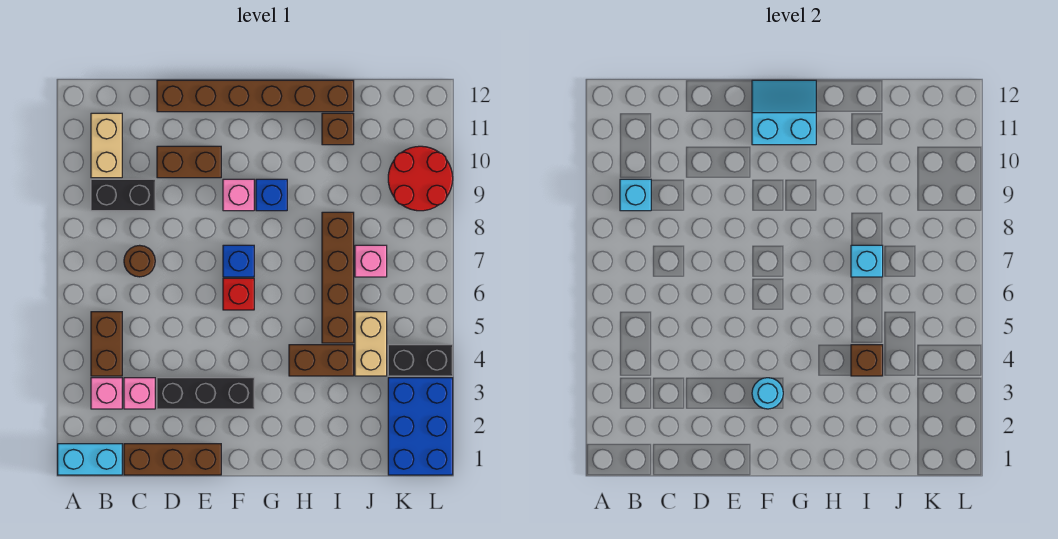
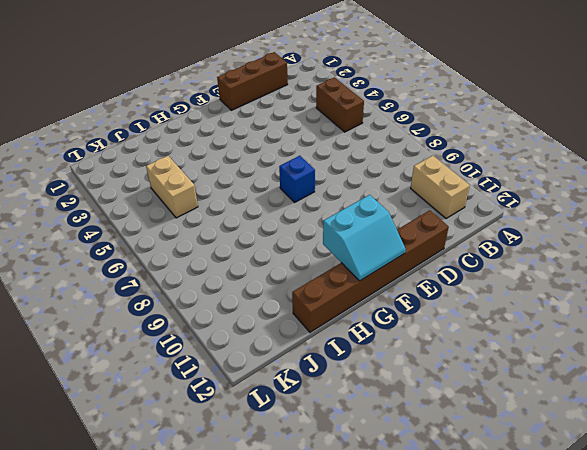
none -> cyan brick A1:B1 level 1
none -> pink brick B3 level 1
none -> black brick B9:C9 level 1

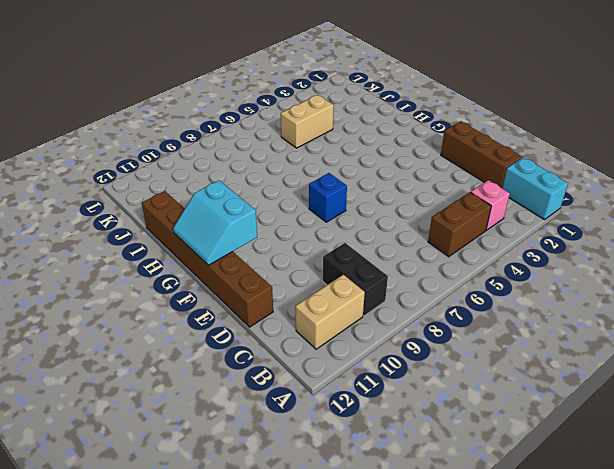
none -> pink brick C3 level 1
none -> brown round brick C7 level 1
none -> black brick D3:F3 level 1

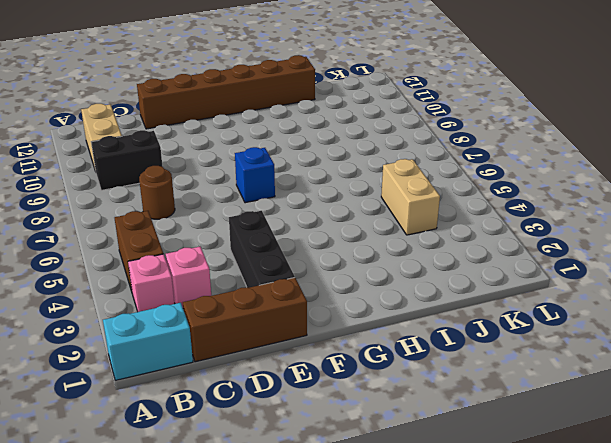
black brick E2:E4 level 1 -> black brick D3:F3 level 1
none -> brown brick D10:E10 level 1
none -> red brick F6 level 1
none -> pink brick F9 level 1

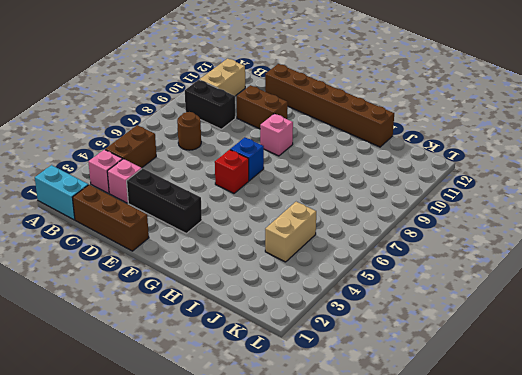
none -> blue brick G9 level 1
none -> brown brick H4:I4 level 1
none -> brown brick I5:I8 level 1

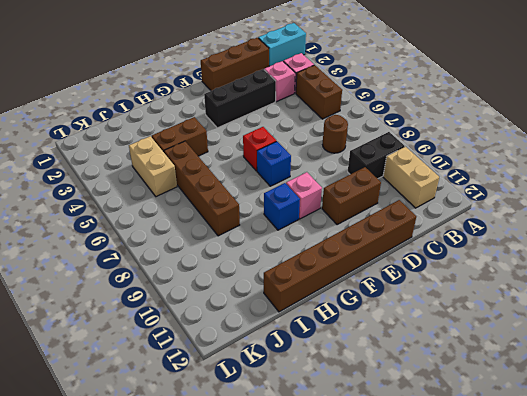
none -> brown brick I11 level 1
none -> pink brick J7 level 1
none -> blue brick K1:L3 level 1

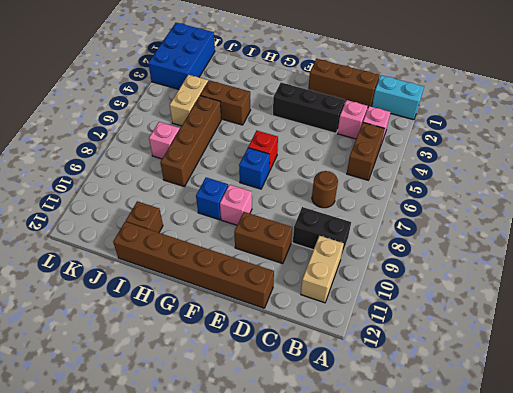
none -> black brick K4:L4 level 1
none -> red round brick K9:L10 level 1
none -> cyan brick B9 level 2

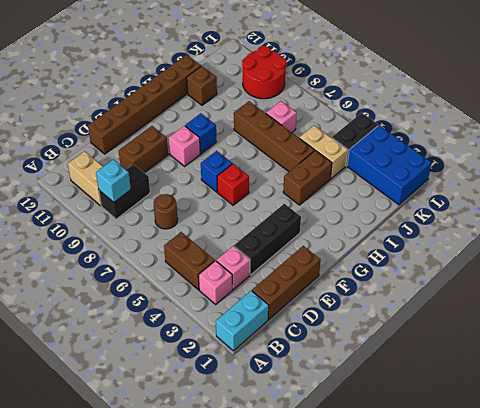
none -> cyan round brick F3 level 2
none -> cyan slope F11:G12 level 2 top 11
none -> brown brick I4 level 2

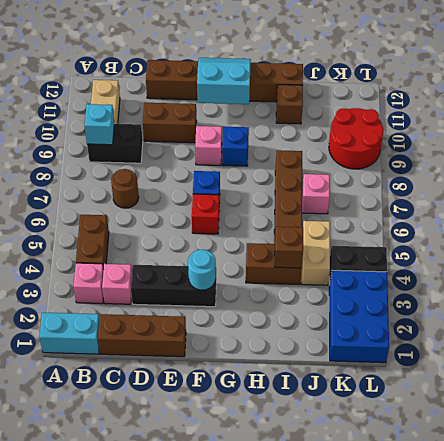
none -> cyan brick I7 level 2

